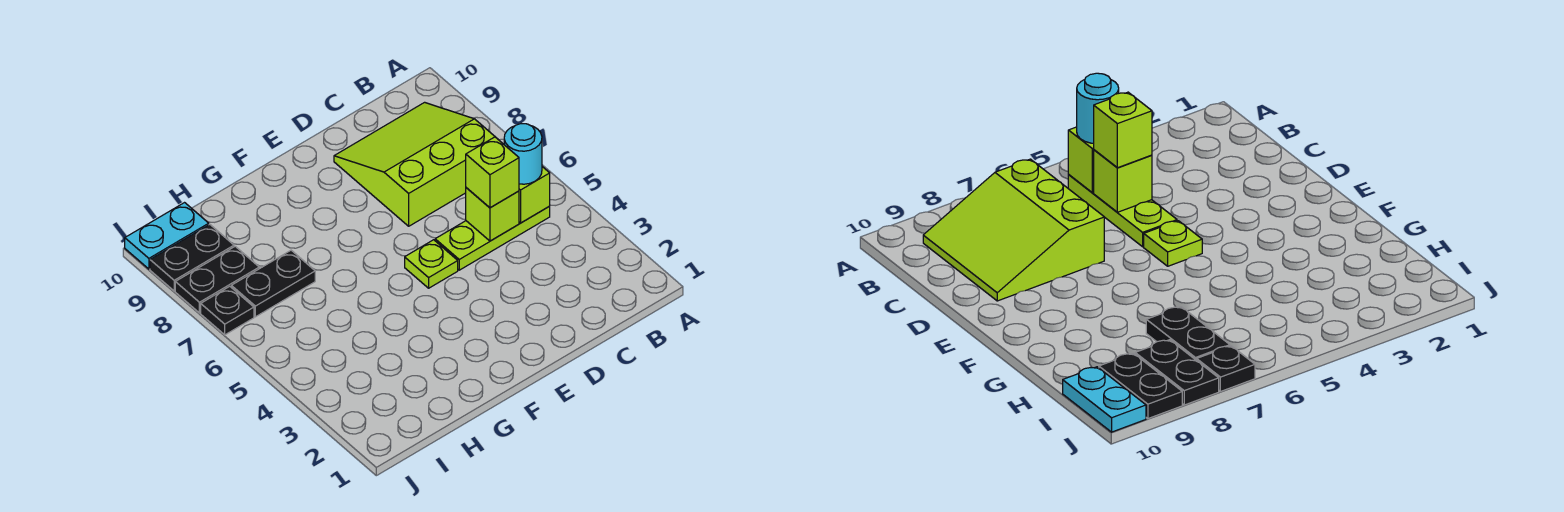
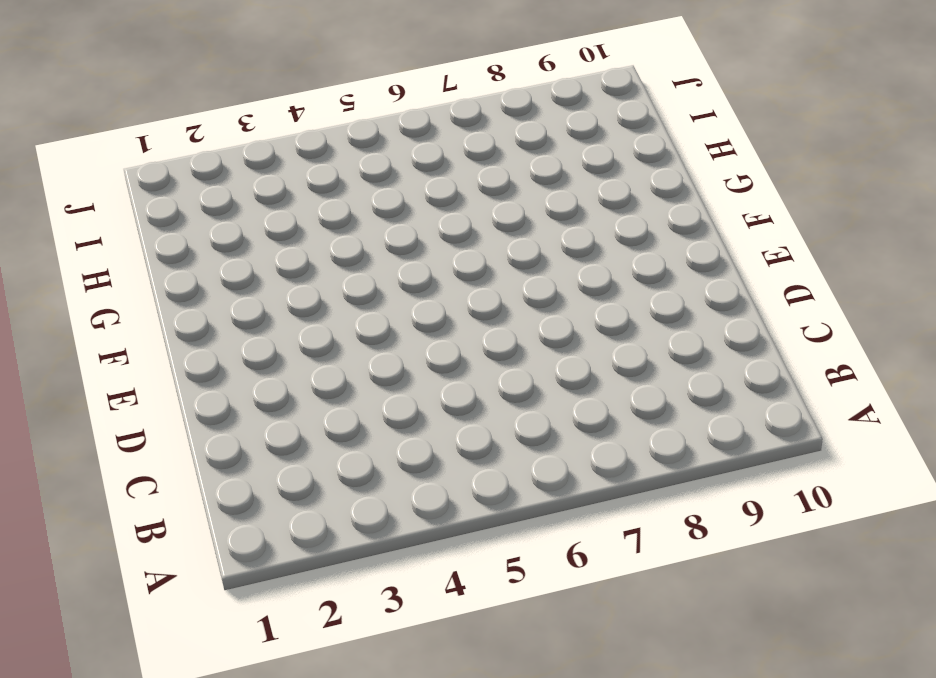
none -> lime plate B5:D5 level 1
none -> lime slope B7:D9 level 1 top 7
none -> lime plate E5 level 1

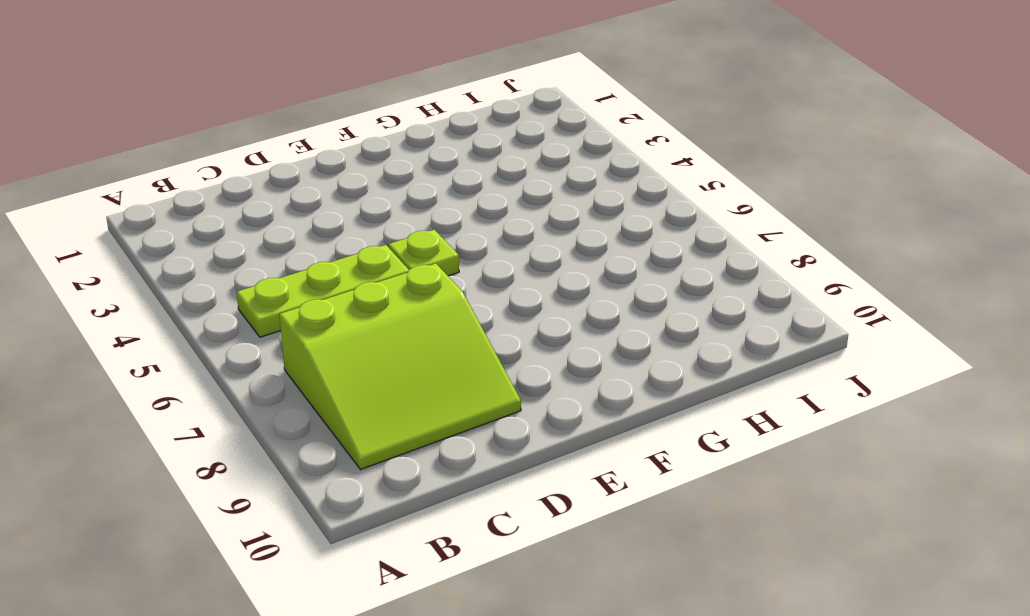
none -> black plate H7:I7 level 1
none -> black plate I8:J8 level 1
none -> black plate I9:J9 level 1

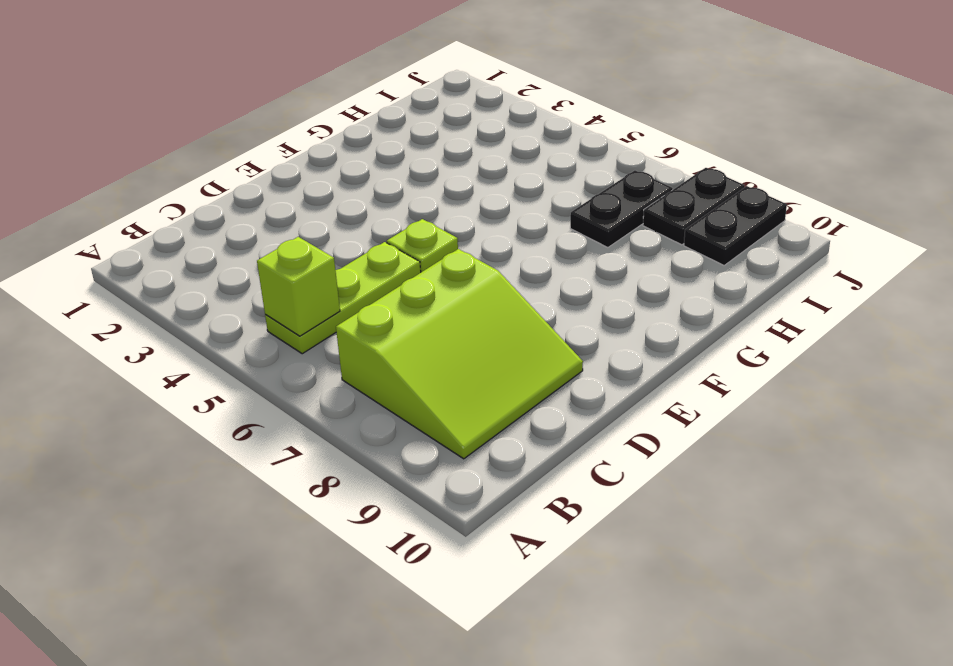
none -> cyan plate I10:J10 level 1
none -> black plate J7 level 1
none -> lime brick C5 level 2

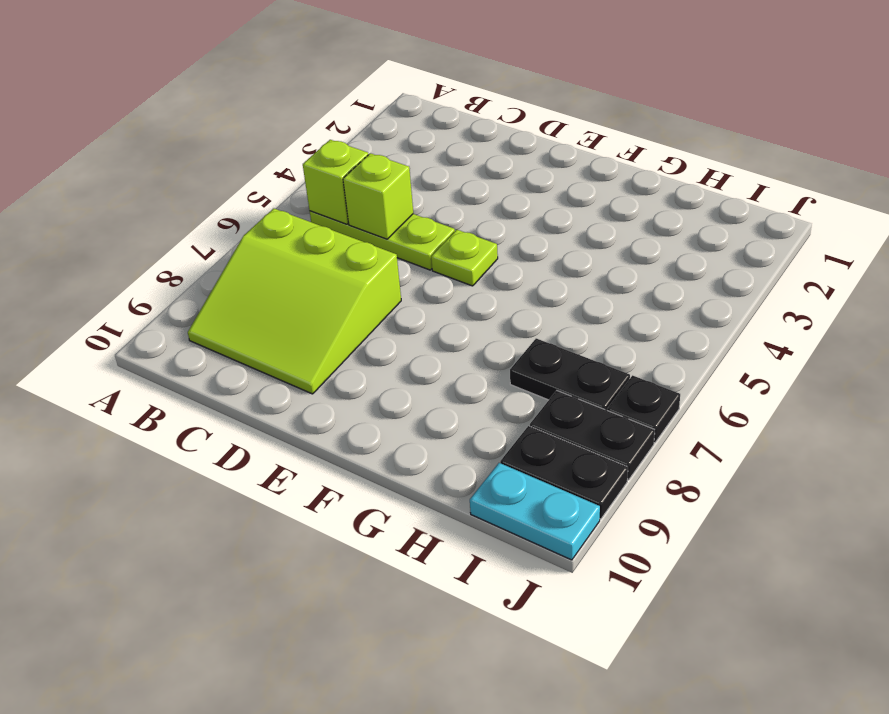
none -> cyan round brick B5 level 3
none -> lime brick C5 level 3

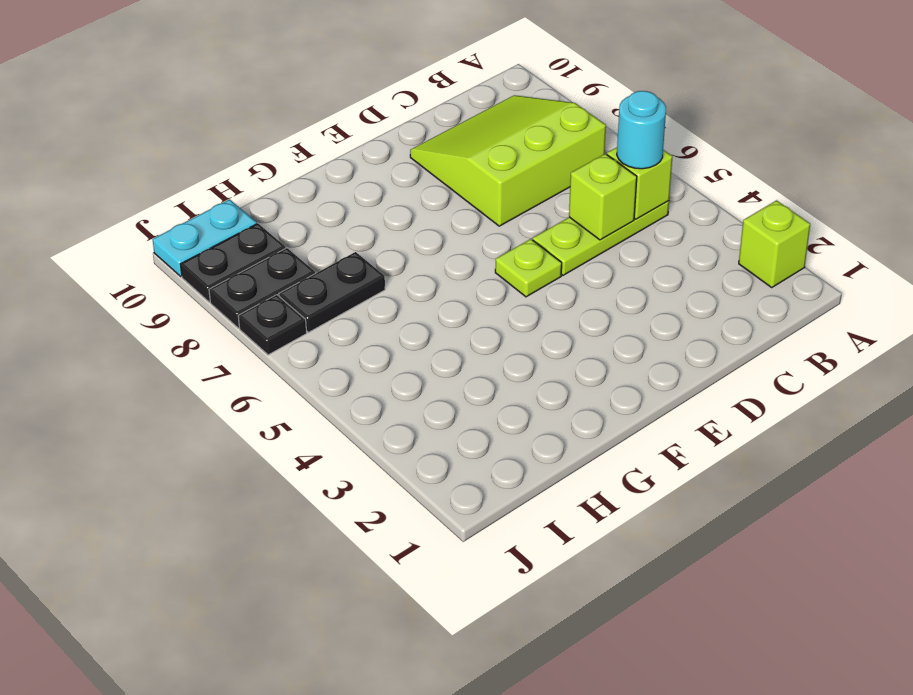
lime brick A2 level 1 -> lime brick C5 level 3

